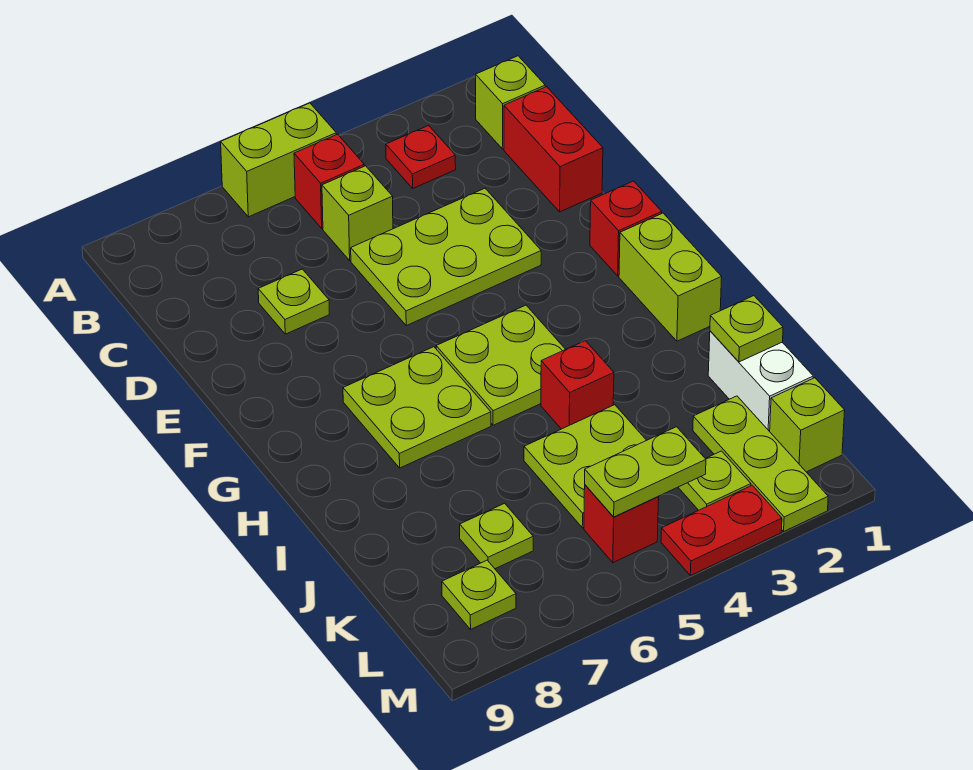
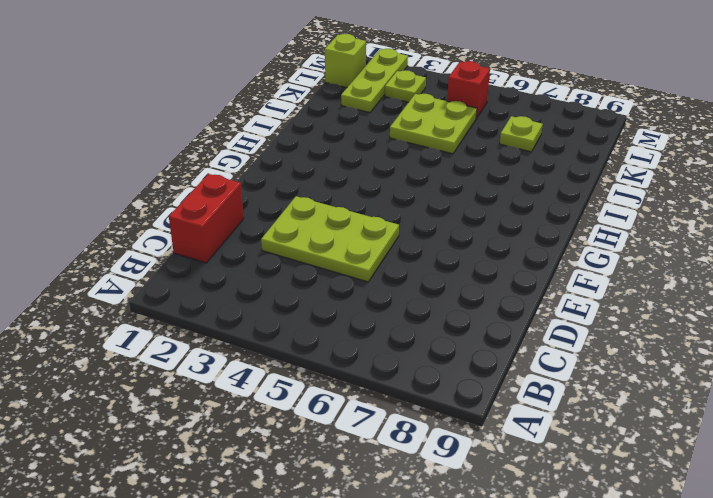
none -> lime brick A5:A6 level 1
none -> lime brick B1 level 1
none -> red plate B3 level 1

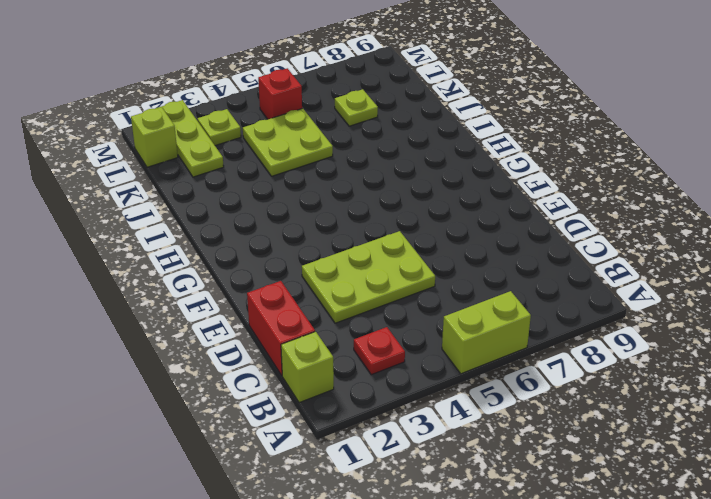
none -> red brick B5 level 1
none -> lime brick C5 level 1
none -> lime plate D7 level 1

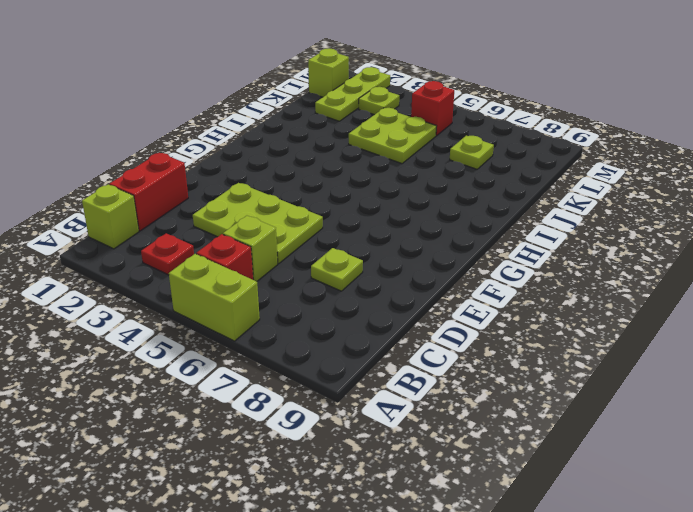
none -> red brick F1 level 1
none -> lime brick G1:H1 level 1
none -> lime plate G4:H5 level 1

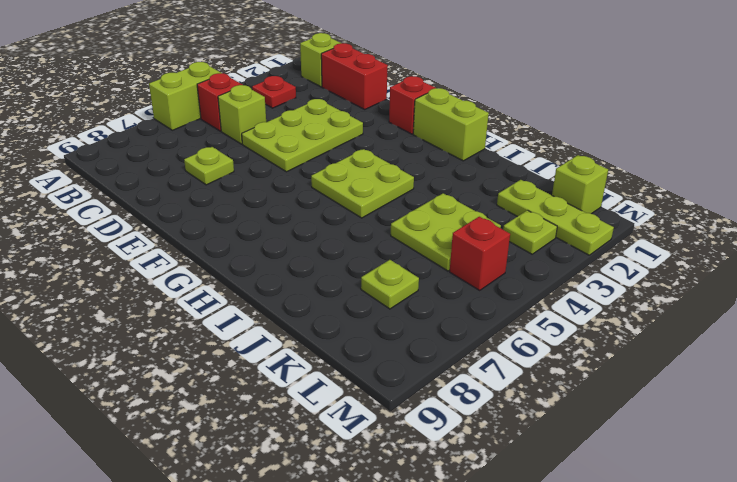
none -> lime plate G6:H7 level 1
none -> red brick I4 level 1
none -> white brick J1:K1 level 1

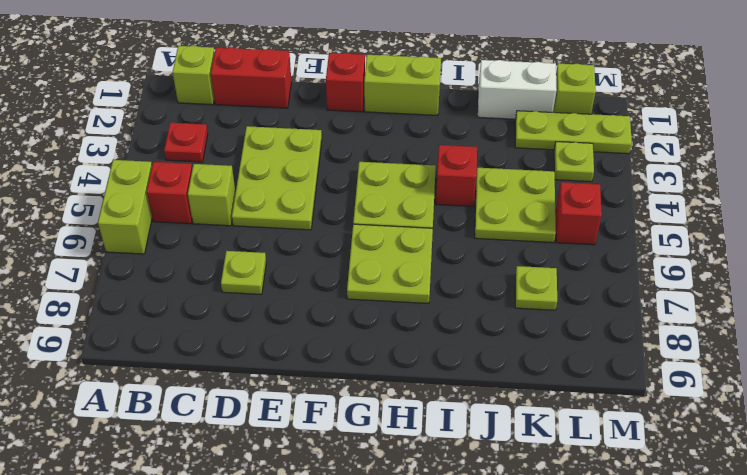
none -> lime plate L8 level 1
none -> red plate M3:M4 level 1
none -> lime plate J1 level 2

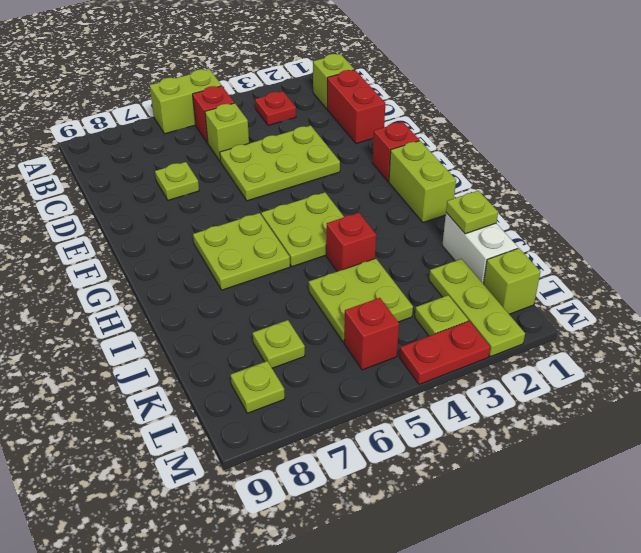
none -> lime plate L4:L5 level 2

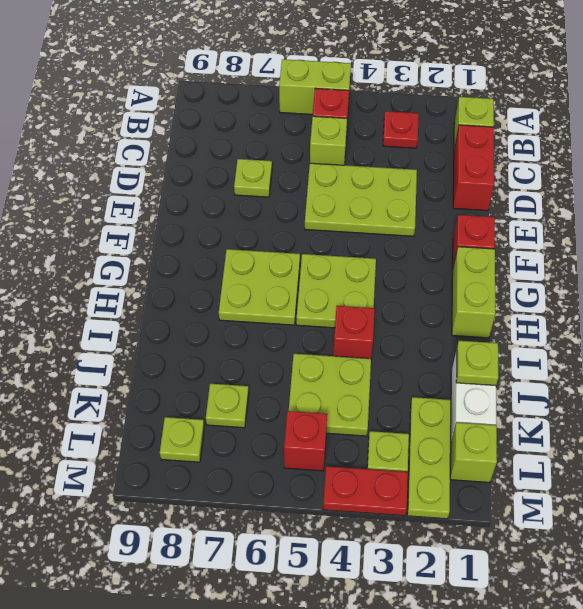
none -> lime plate L4:L5 level 2

